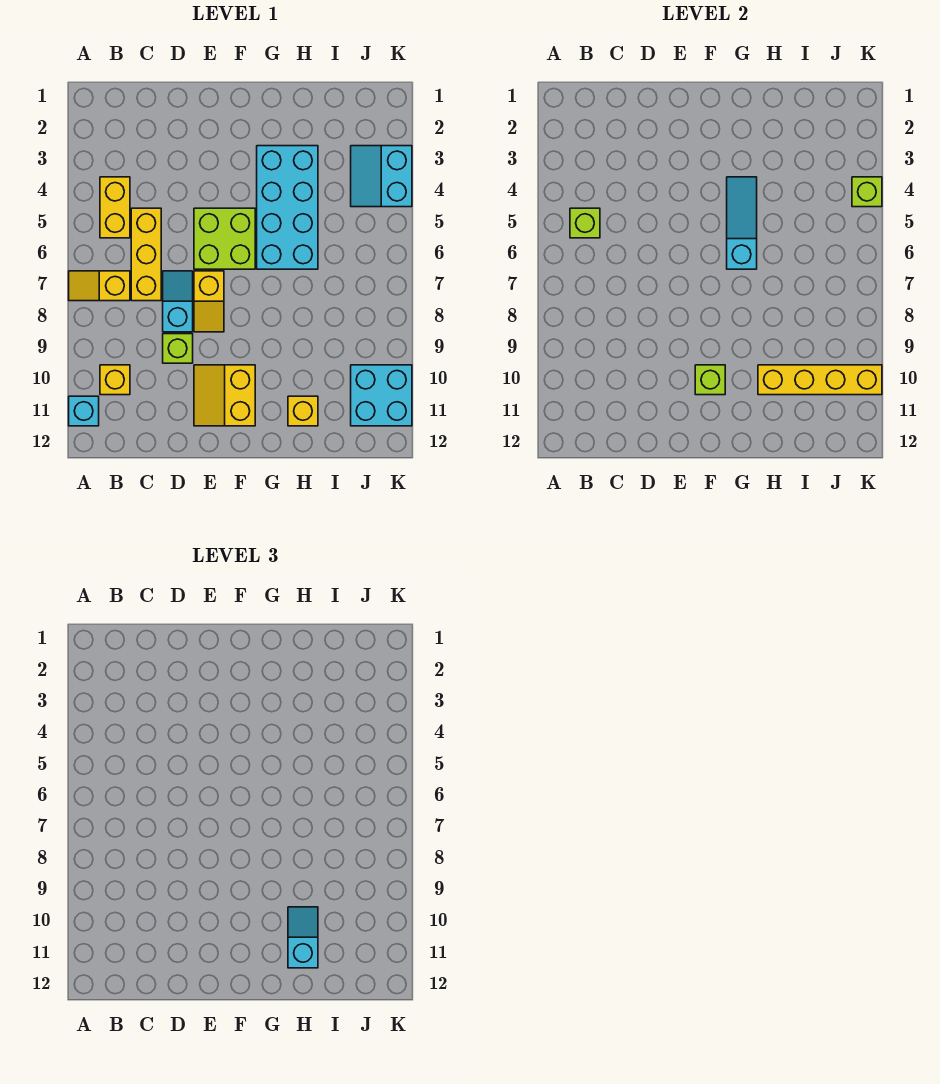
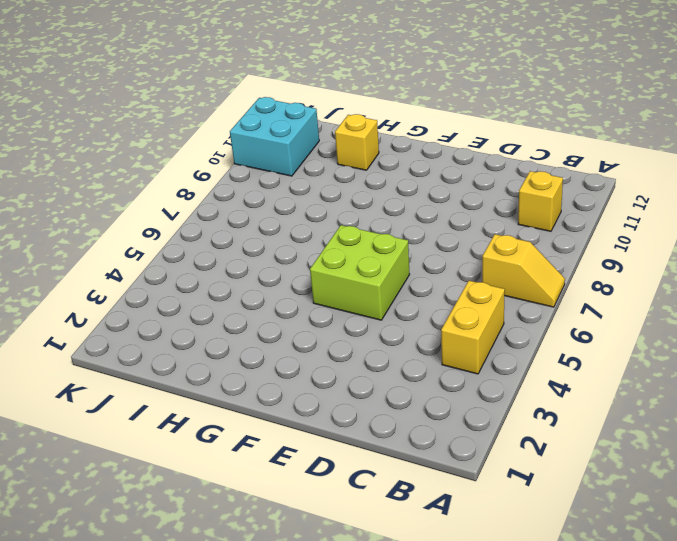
none -> cyan brick A11 level 1
none -> yellow brick C5:C7 level 1
none -> cyan slope D7:D8 level 1 top 8

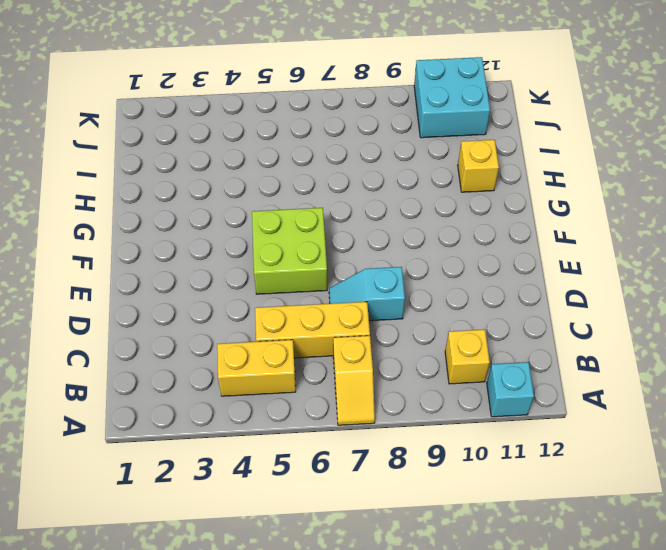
none -> lime brick D9 level 1
none -> yellow slope E7:E8 level 1 top 7
none -> yellow slope E10:F11 level 1 top F

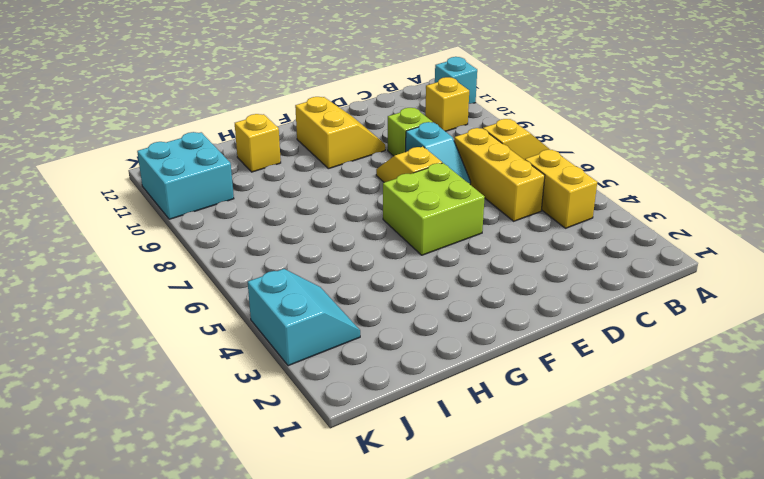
none -> cyan brick G3:H6 level 1
none -> lime brick B5 level 2
none -> lime brick F10 level 2

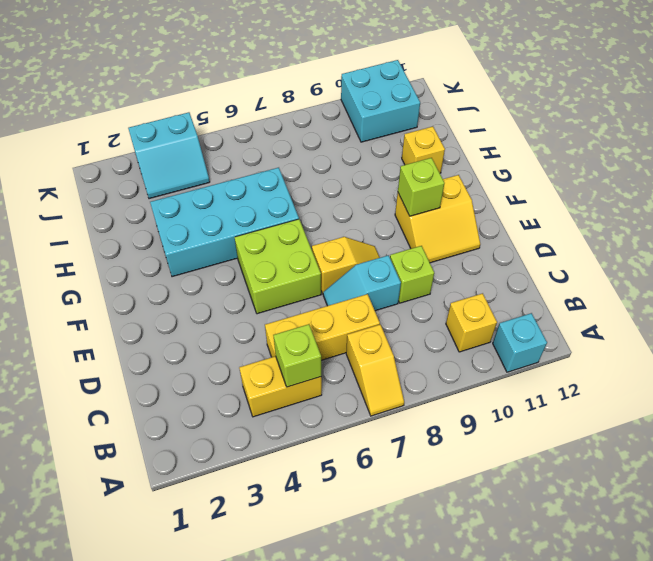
none -> cyan slope G4:G6 level 2 top 6
none -> yellow brick H10:K10 level 2
none -> lime brick K4 level 2

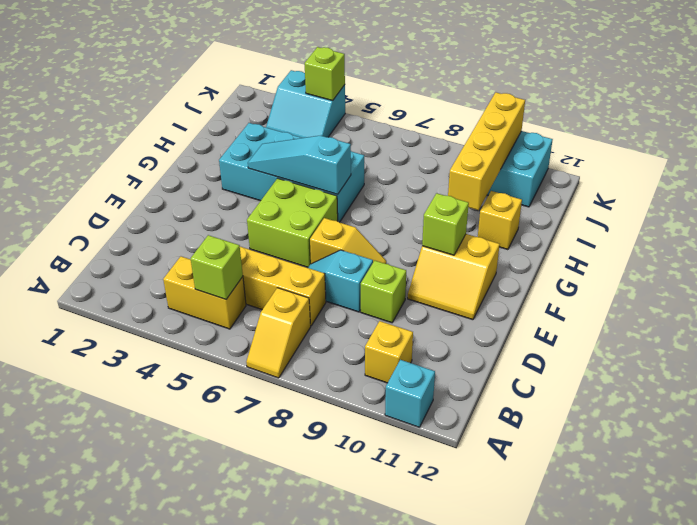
none -> cyan slope H10:H11 level 3 top 11

